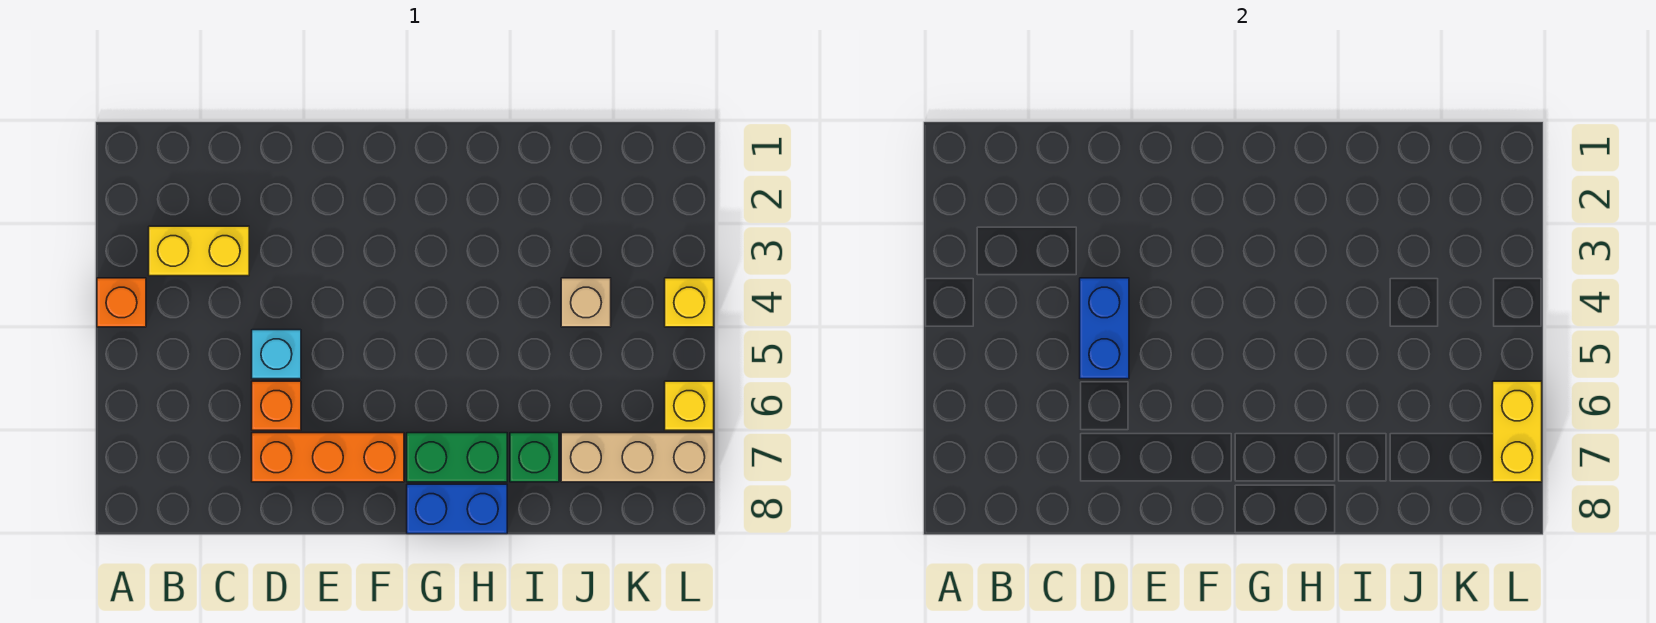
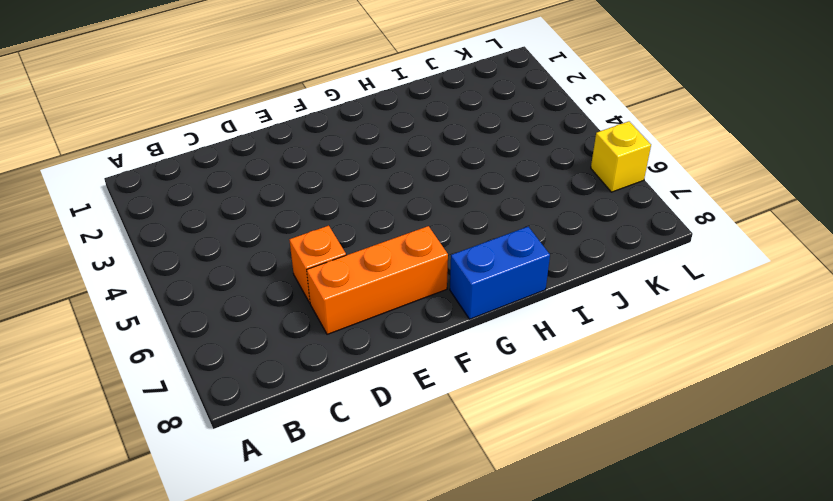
none -> orange brick A4 level 1
none -> yellow brick B3:C3 level 1
none -> cyan brick D5 level 1

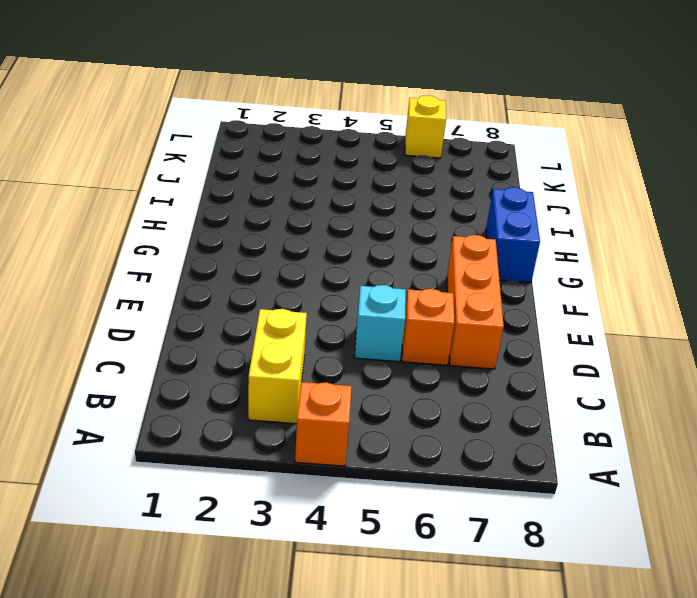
none -> green brick G7:H7 level 1
none -> green brick I7 level 1
none -> tan brick J4 level 1

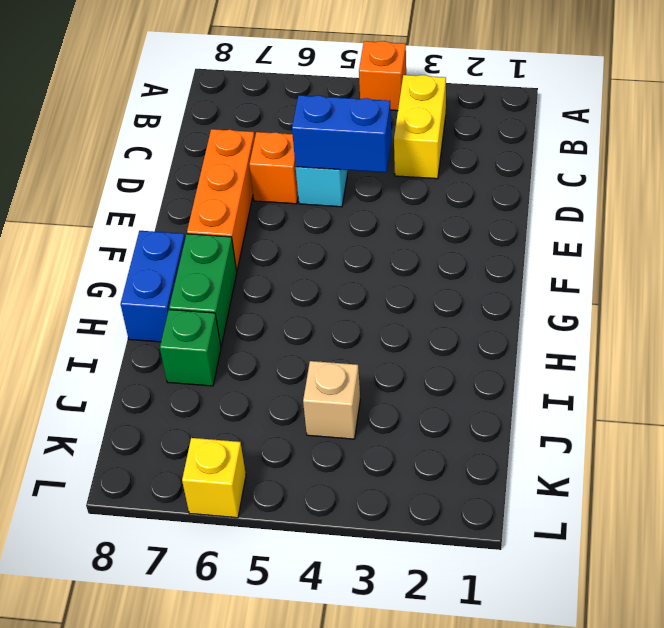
none -> tan brick J7:L7 level 1
none -> yellow brick L4 level 1
none -> yellow brick L6:L7 level 2

